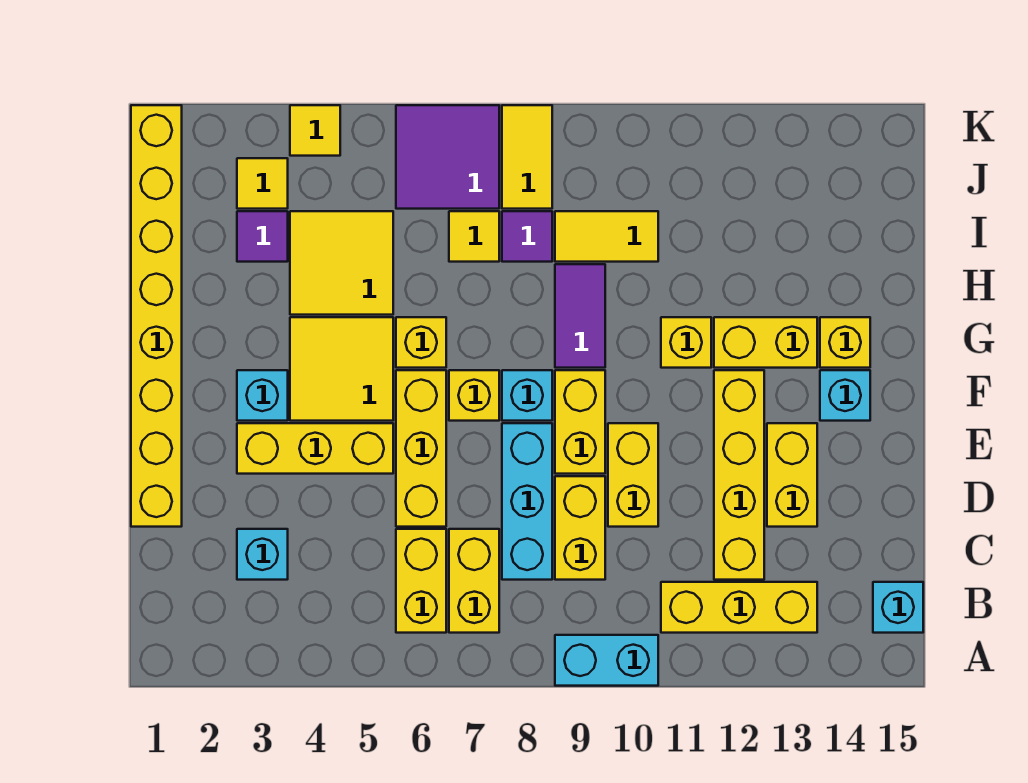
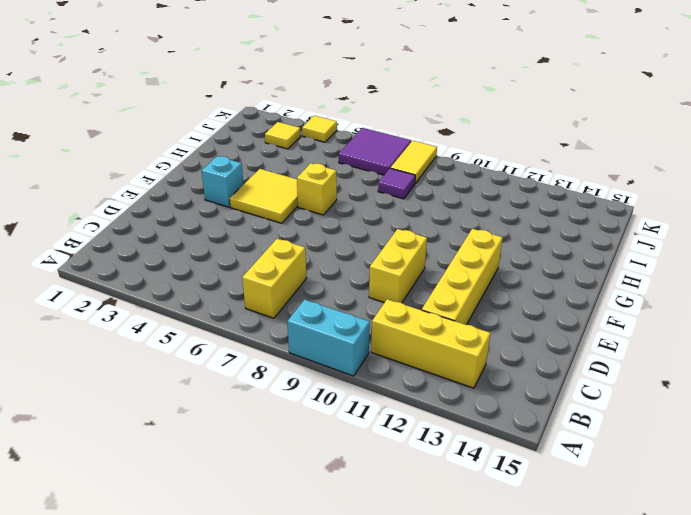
none -> yellow brick B6:C6 level 1
none -> cyan brick B15 level 1
none -> cyan brick C3 level 1
none -> cyan brick C8:E8 level 1

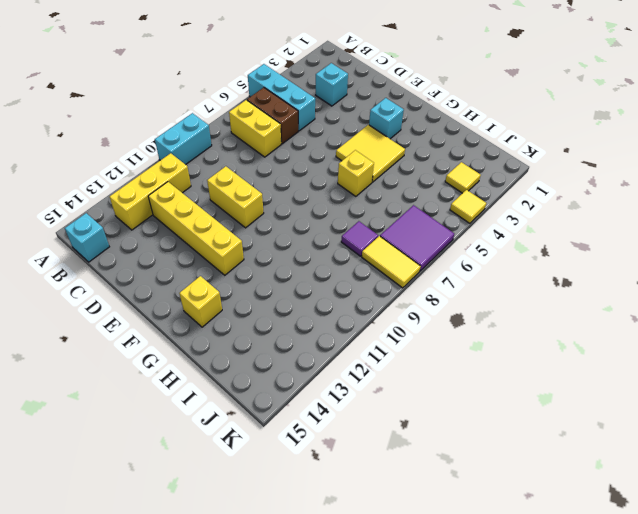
cyan brick A5:C5 level 1 -> cyan brick C8:E8 level 1
brown brick B6:C6 level 1 -> yellow brick B6:C6 level 1
none -> yellow brick C9:D9 level 1
none -> yellow brick D1:K1 level 1
none -> yellow brick D6:F6 level 1
none -> yellow brick D13:E13 level 1

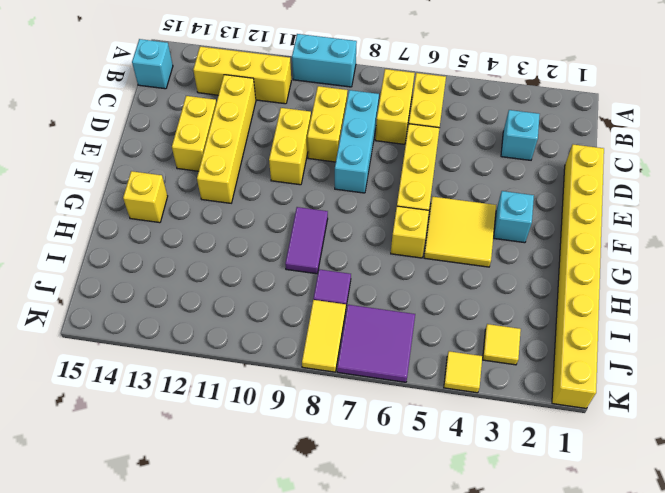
none -> yellow brick E3:E5 level 1
none -> yellow brick E9:F9 level 1
none -> yellow brick F7 level 1
none -> cyan brick F8 level 1

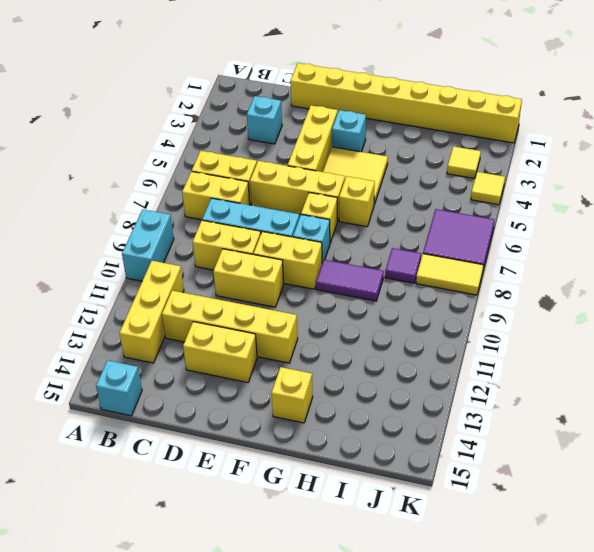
none -> cyan brick F14 level 1
none -> yellow brick G11 level 1
none -> yellow brick G12:G13 level 1
none -> yellow tile H4:I5 level 1

